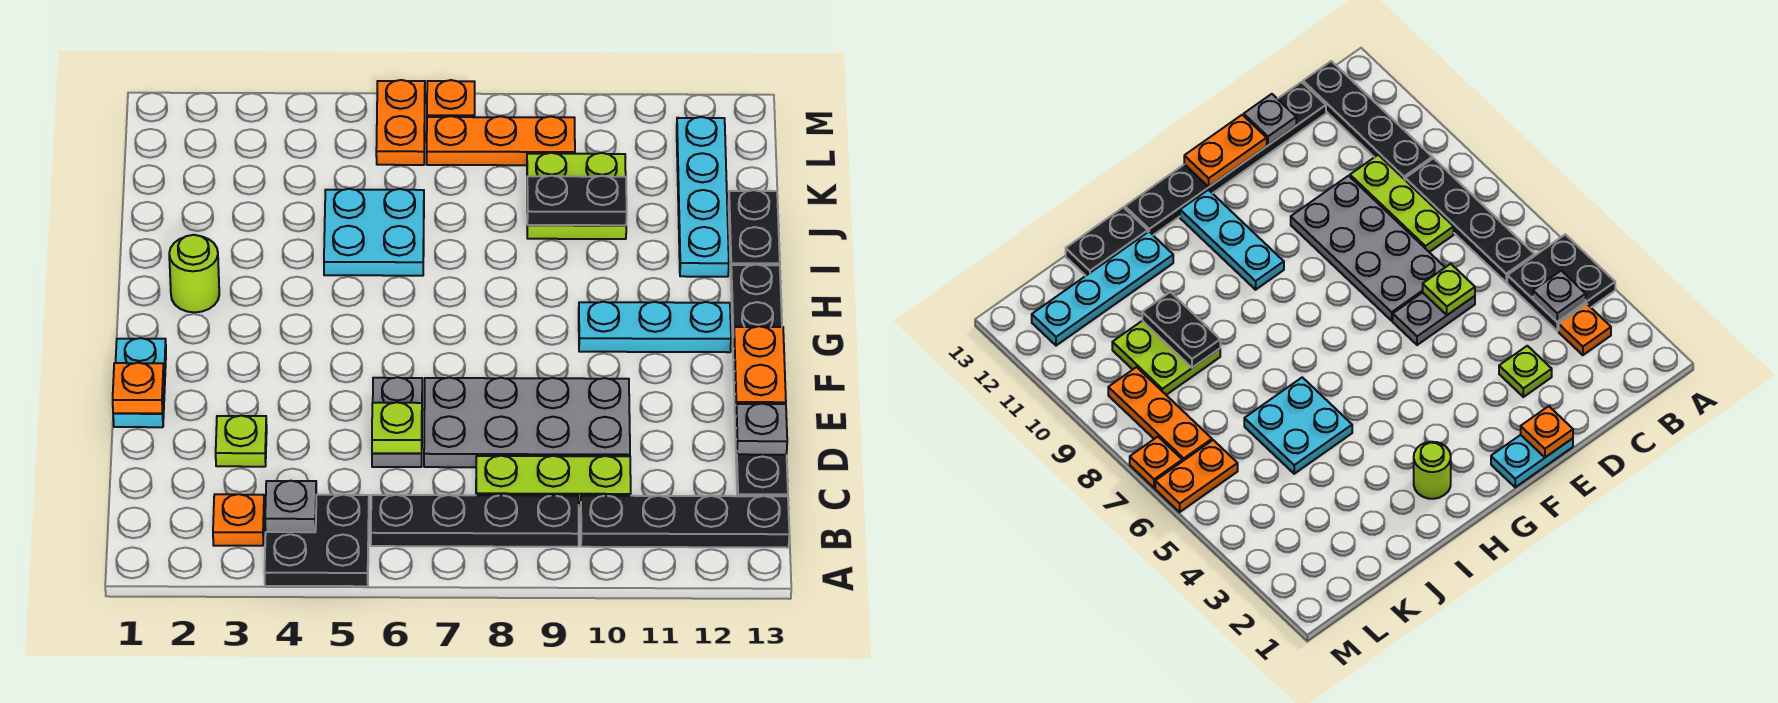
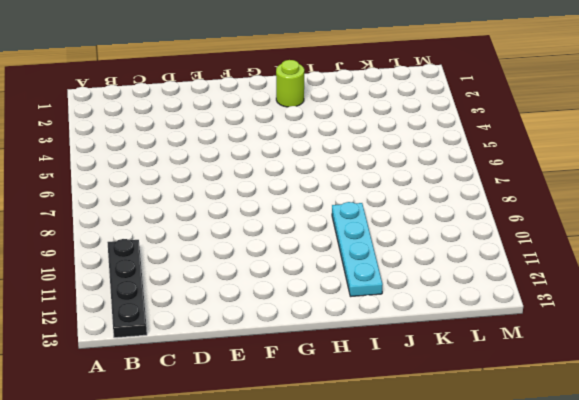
cyan plate I9:I12 level 1 -> cyan plate I12:L12 level 1
none -> black plate A4:B5 level 1
none -> orange plate B3 level 1
none -> black plate B6:B9 level 1

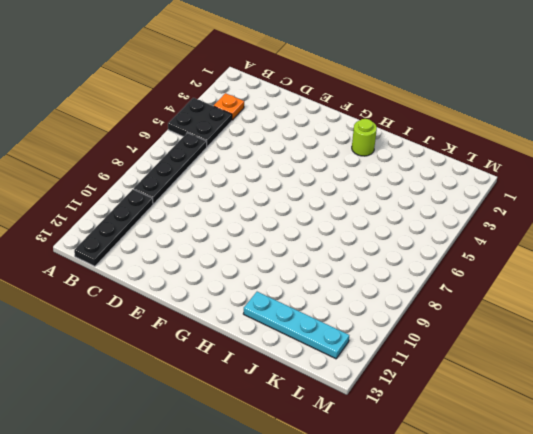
none -> lime plate C8:C10 level 1
none -> black plate C13:H13 level 1
none -> lime plate D3 level 1

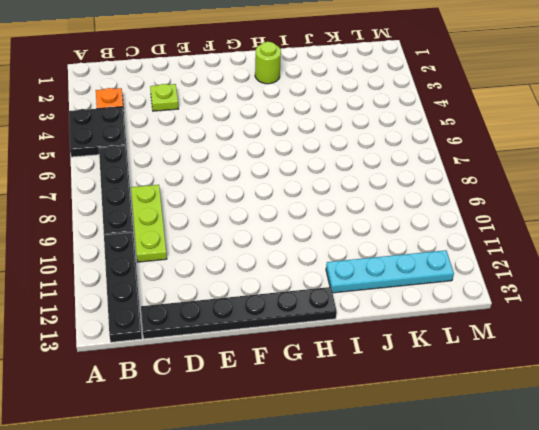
none -> grey plate D6:E6 level 1
none -> grey plate D7:E10 level 1
none -> cyan plate E1:F1 level 1

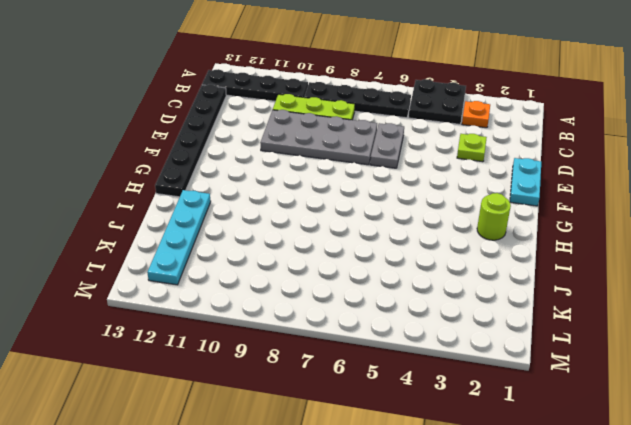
none -> cyan plate G10:G12 level 1
none -> cyan plate I5:J6 level 1
none -> black plate I13:J13 level 1

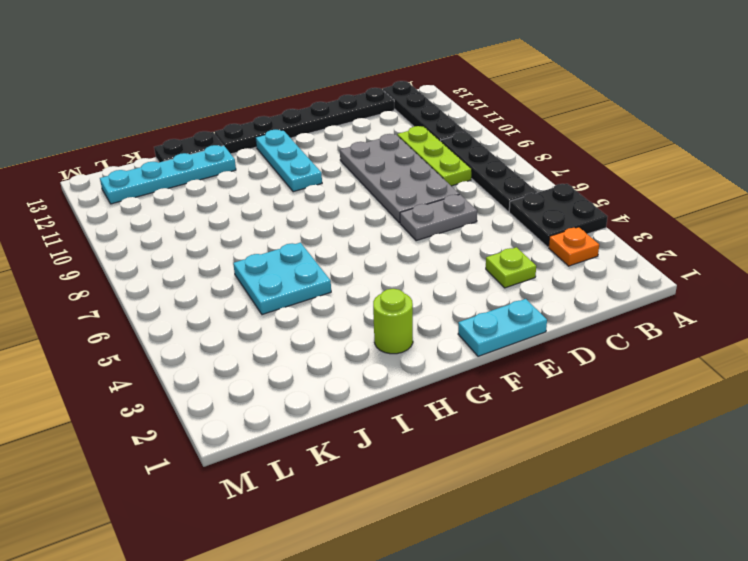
none -> lime plate J9:K10 level 1
none -> orange plate L6:M6 level 1
none -> orange plate L7:L9 level 1

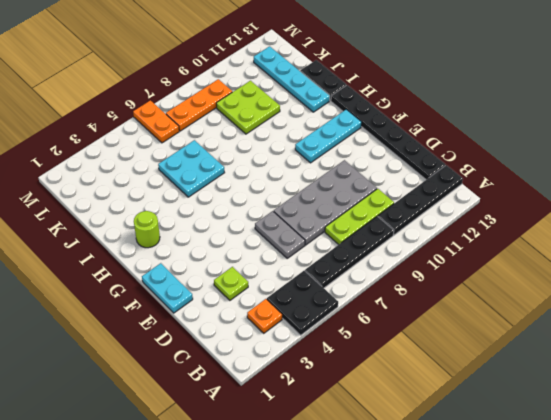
none -> orange plate M7 level 1
none -> grey plate B4 level 2
none -> lime plate D6 level 2

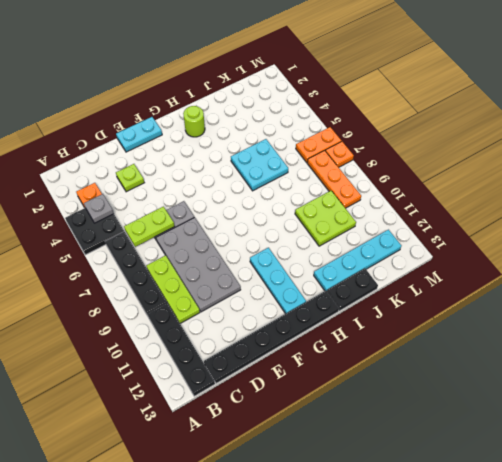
lime plate C6:D6 level 2 -> lime plate D6 level 2
none -> grey plate D13 level 2
none -> orange plate E1 level 2
none -> orange plate E13:F13 level 2

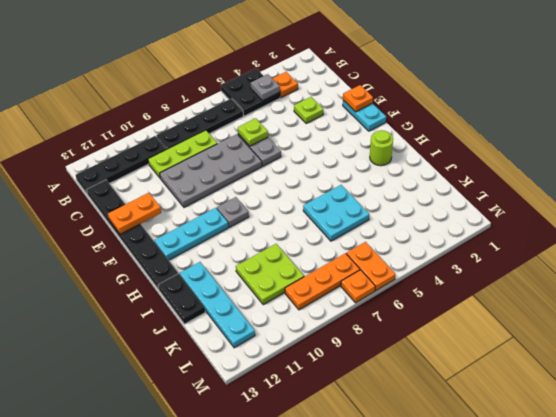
orange plate E12:E13 level 2 -> orange plate E13:F13 level 2
grey plate G9 level 1 -> grey plate D13 level 2
none -> black plate J9:J10 level 2

